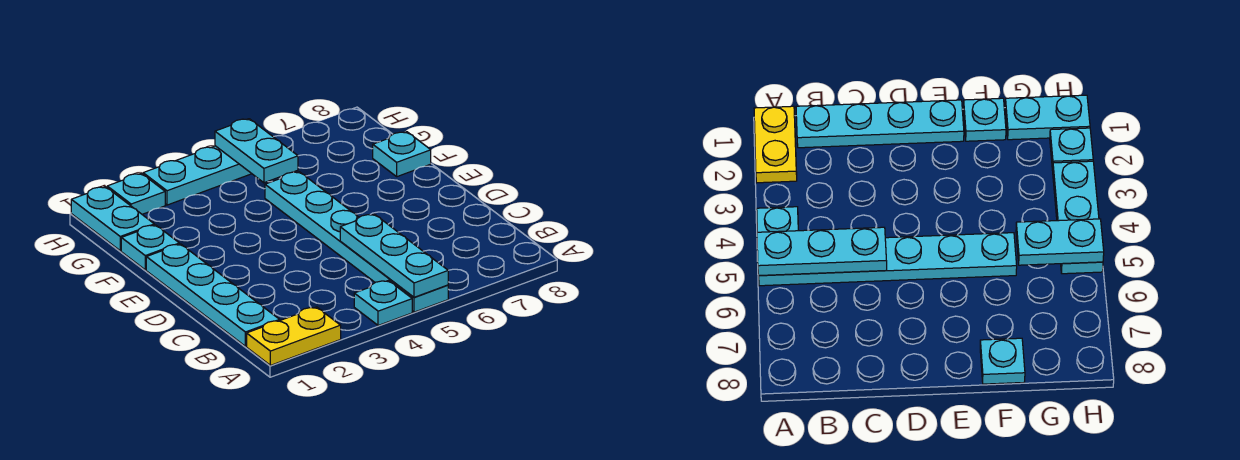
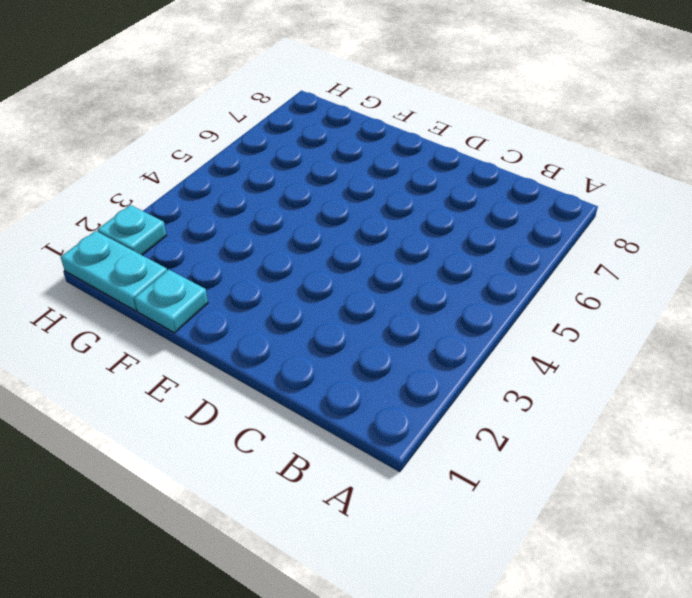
none -> yellow plate A1:A2 level 1
none -> cyan plate A4 level 1

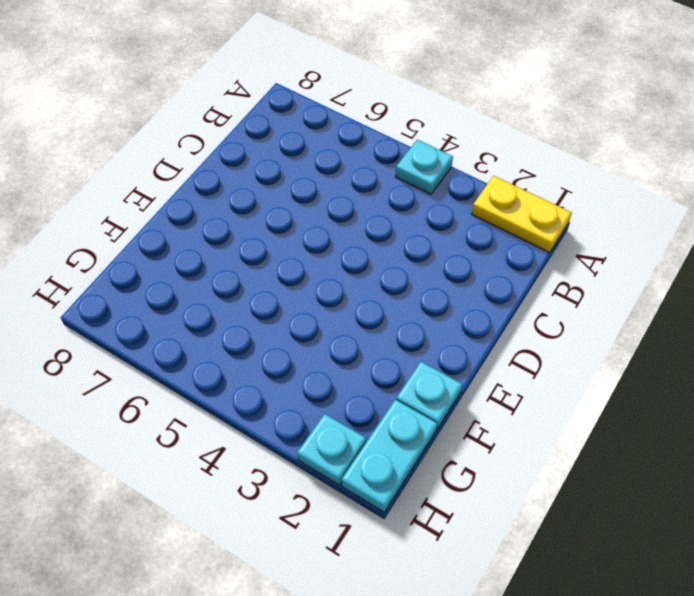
none -> cyan plate A5:F5 level 1
none -> cyan plate B1:E1 level 1

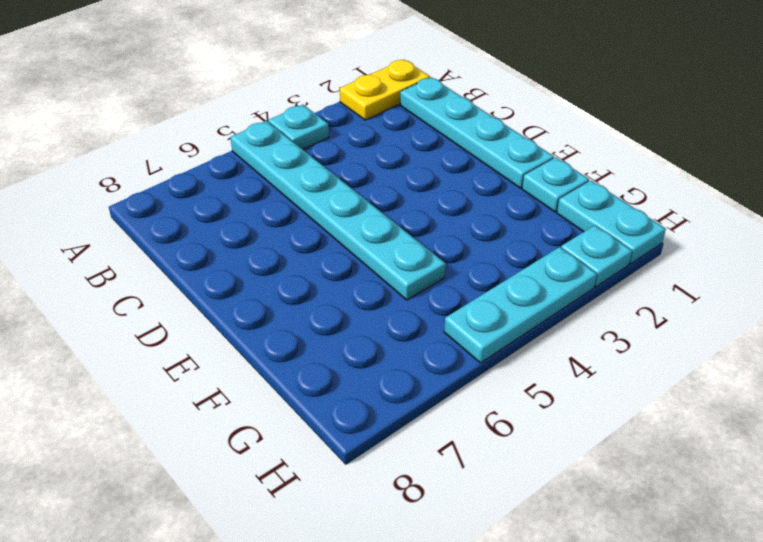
none -> cyan plate F8 level 1
none -> cyan plate A5:C5 level 2

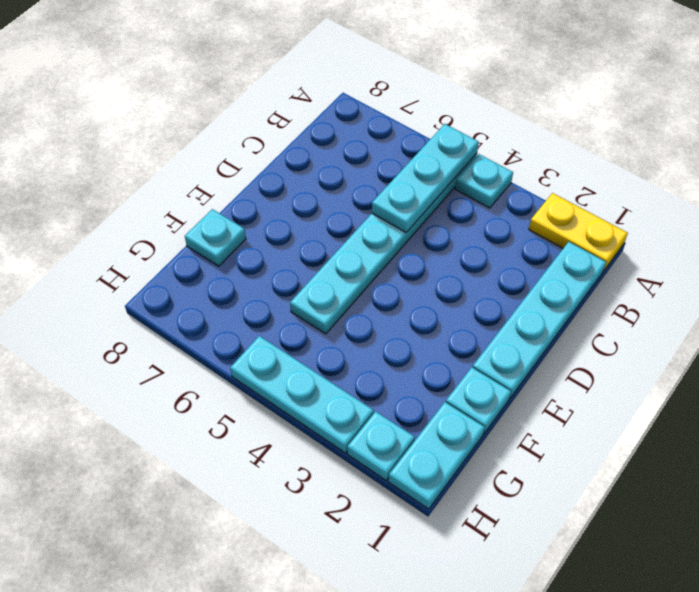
none -> cyan plate G5:H5 level 2

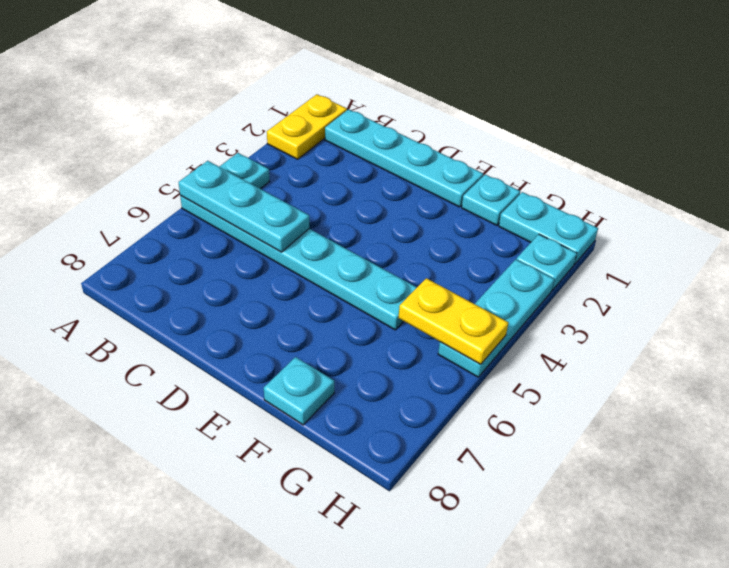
yellow plate G5:H5 level 2 -> cyan plate G5:H5 level 2

